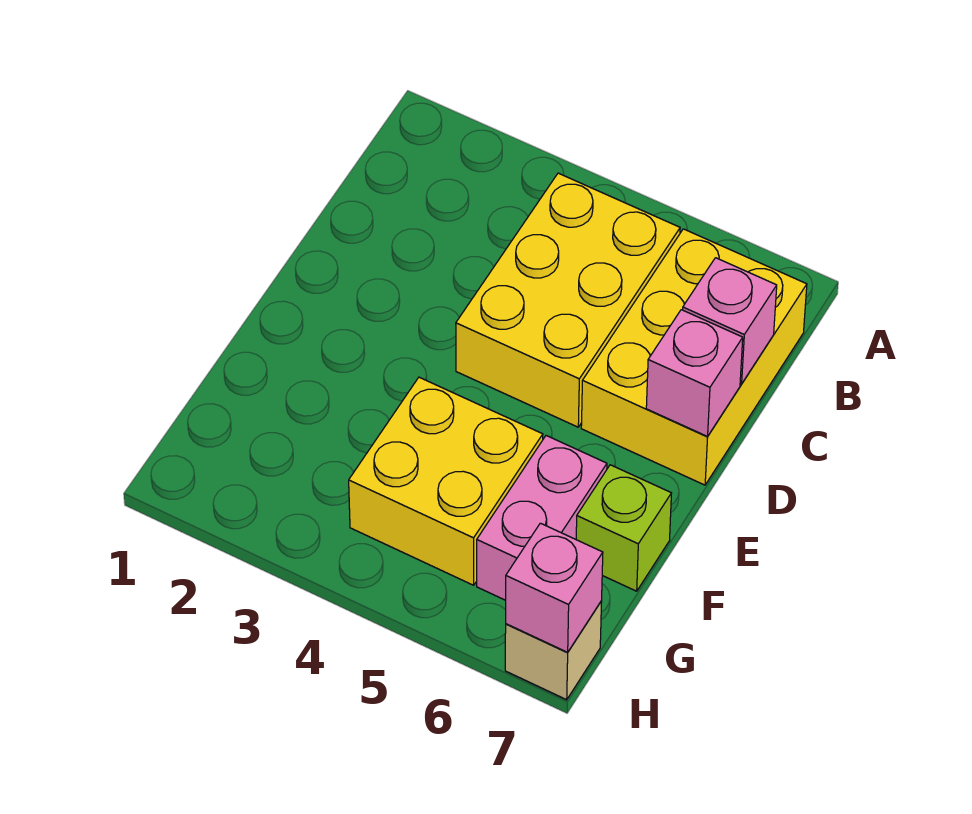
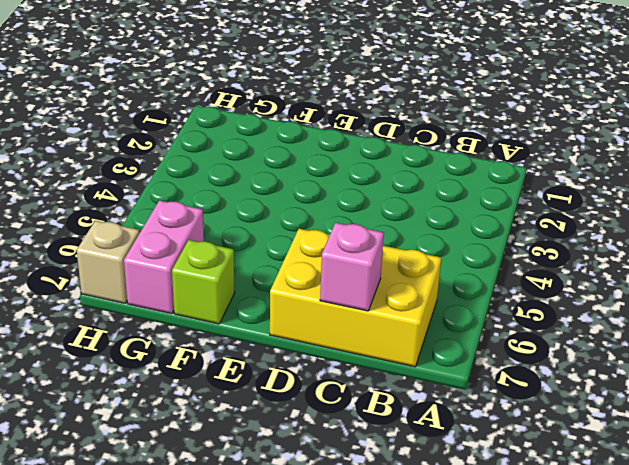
pink brick G6:G7 level 1 -> pink brick F6:G6 level 1
none -> yellow brick B4:D5 level 1
none -> yellow brick F4:G5 level 1

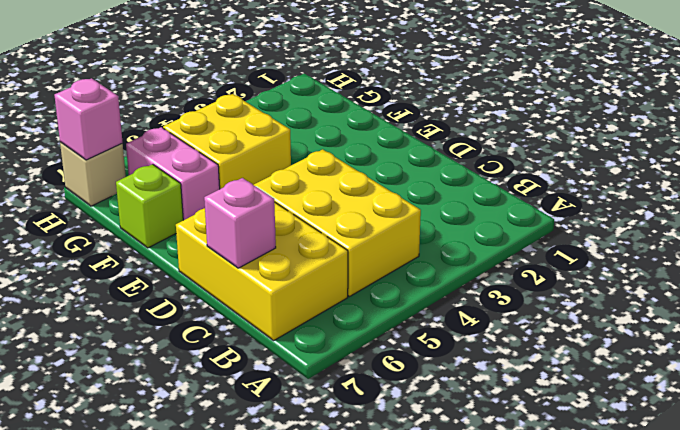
none -> pink brick D7 level 2

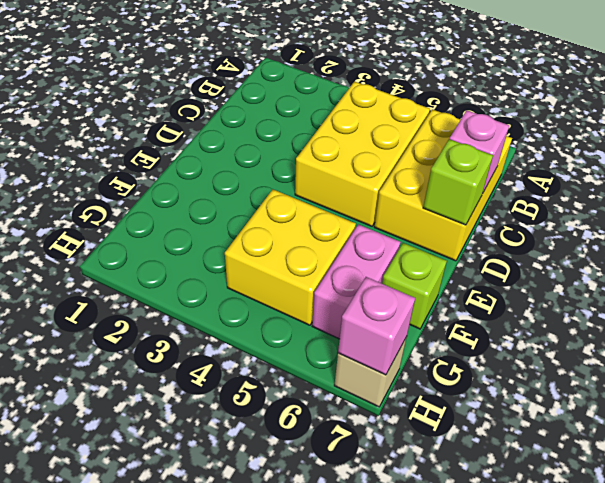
lime brick D7 level 2 -> pink brick D7 level 2

